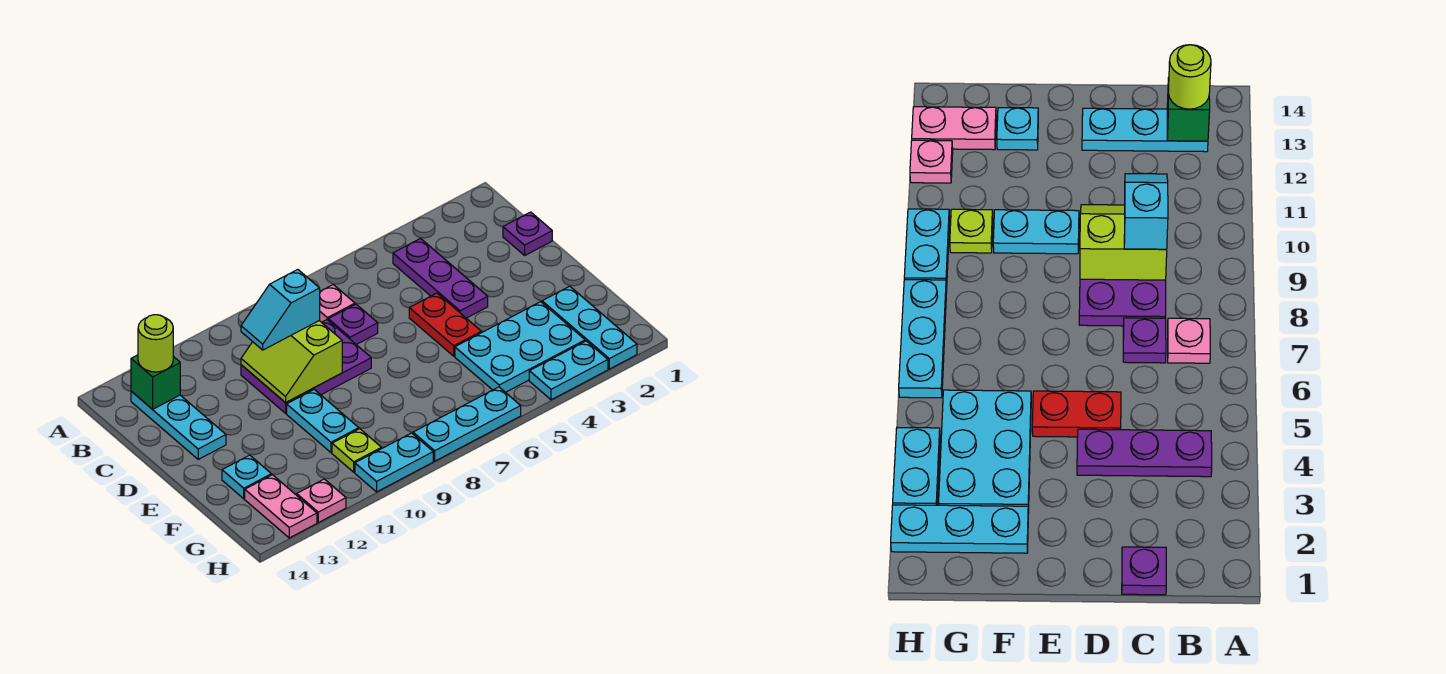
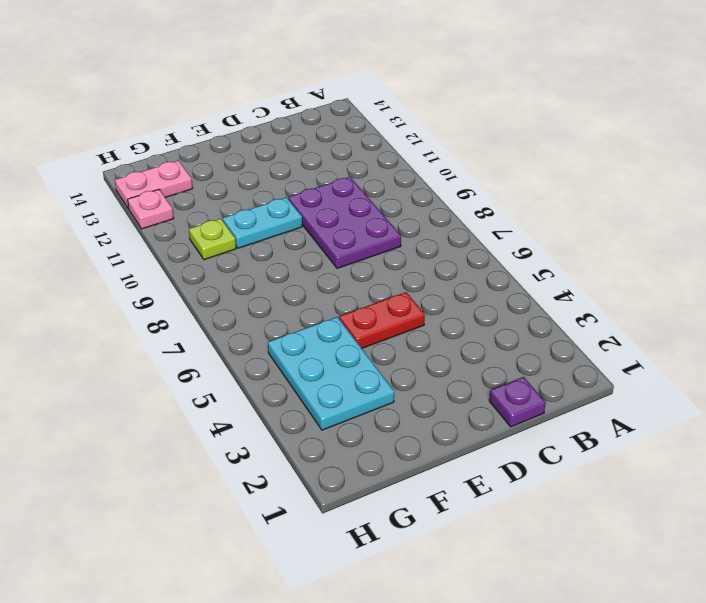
none -> purple plate B4:D4 level 1
none -> pink plate B7 level 1
none -> cyan plate B13:D13 level 1

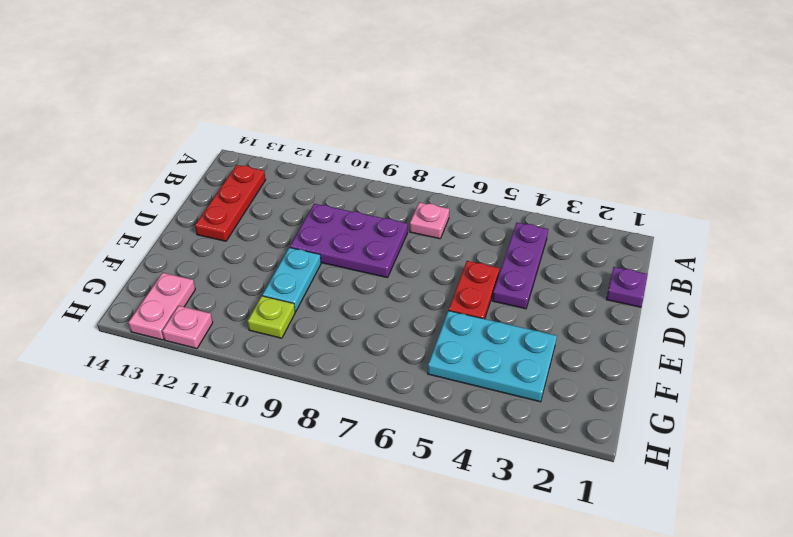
red plate B13:D13 level 1 -> cyan plate B13:D13 level 1
none -> purple plate C7 level 1
none -> cyan plate F2:H2 level 1
none -> cyan plate F13 level 1

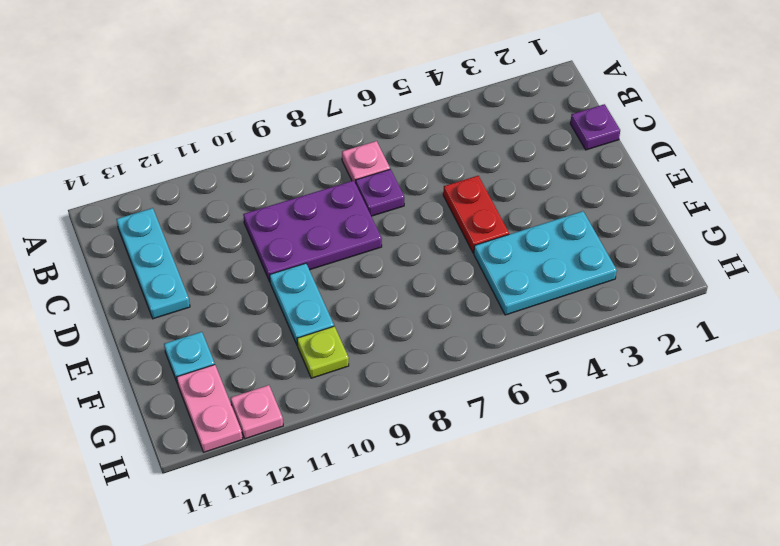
none -> purple plate B4:D4 level 1
none -> cyan plate F2:H2 level 1
none -> cyan plate H3:H4 level 1

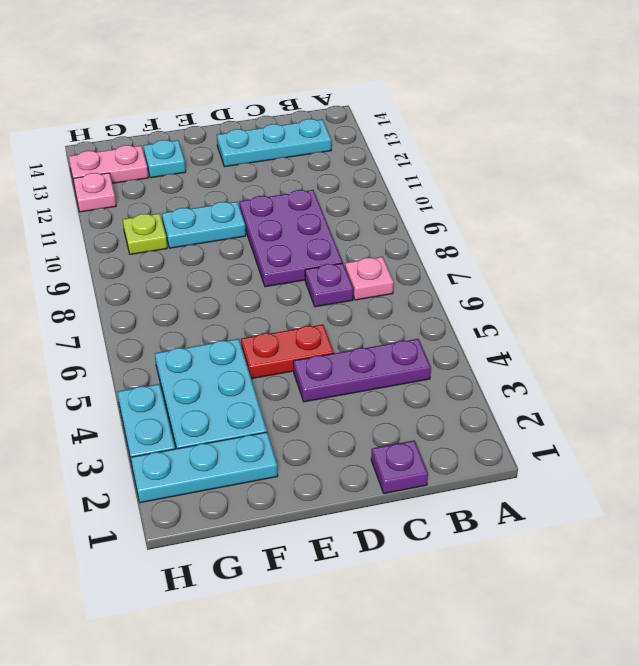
none -> cyan plate H6:H8 level 1
none -> cyan plate H9:H10 level 1
none -> green brick B13 level 2

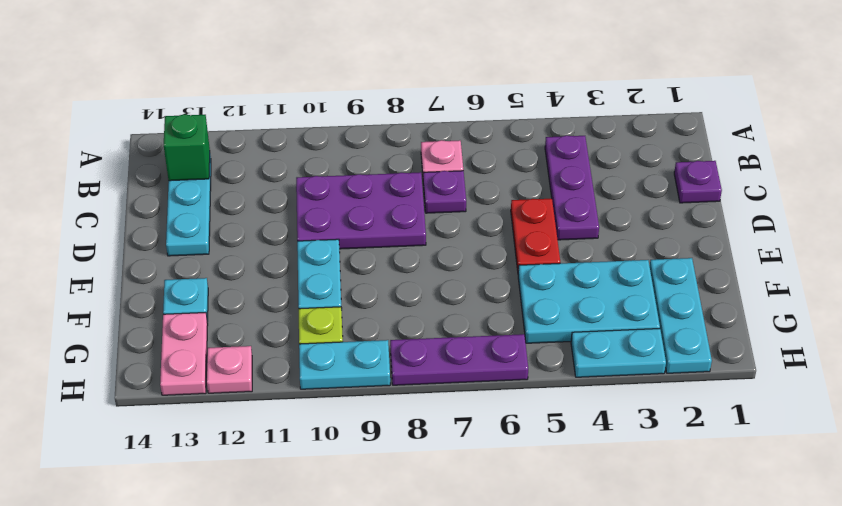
purple plate H6:H8 level 1 -> cyan plate H6:H8 level 1
none -> lime slope C9:D10 level 2 top 9
none -> lime round brick B13 level 3
none -> cyan slope C9:C10 level 3 top 9

